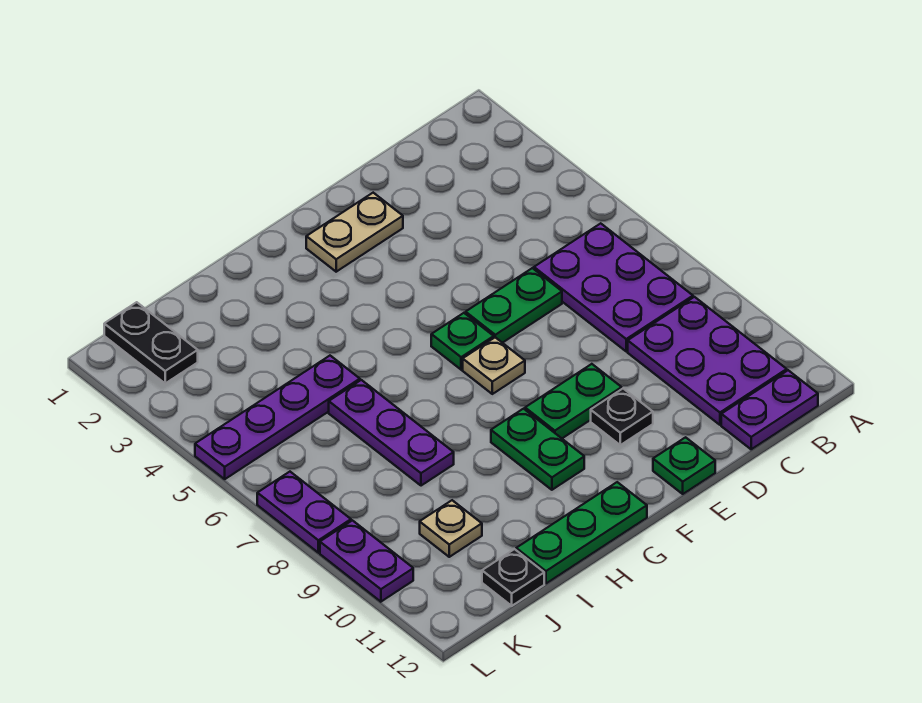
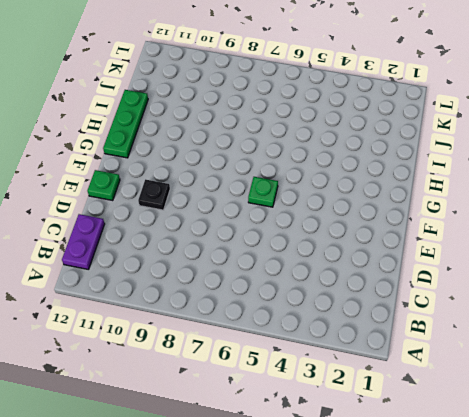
none -> purple plate B6:C8 level 1
none -> purple plate B9:C11 level 1
none -> green plate D6:E6 level 1

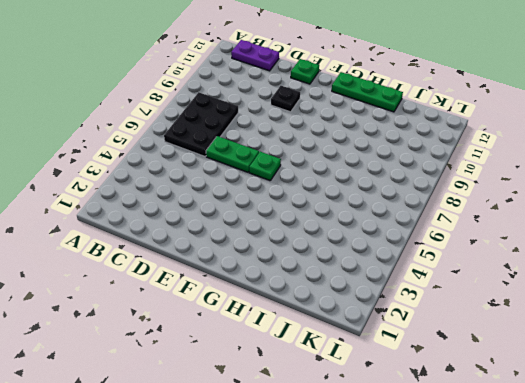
black plate B6:C8 level 1 -> purple plate B6:C8 level 1
none -> purple plate B9:C11 level 1
none -> tan plate E2:F2 level 1
none -> green plate E9:F9 level 1

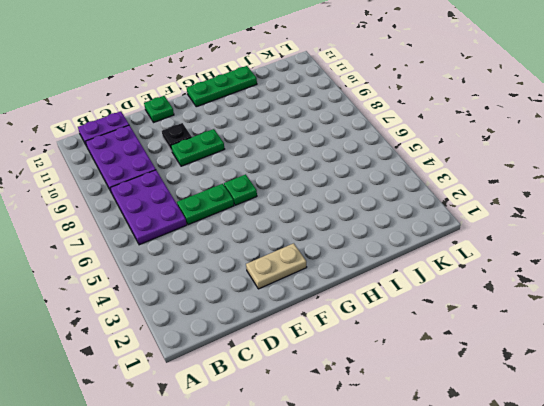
none -> tan plate F7 level 1
none -> green plate G9:G10 level 1
none -> purple plate I5:L5 level 1

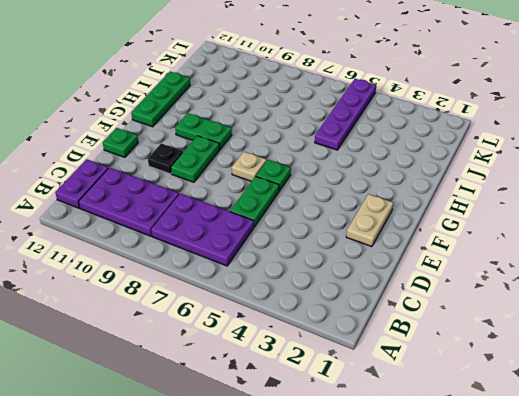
none -> purple plate I6:I8 level 1
none -> tan plate J10 level 1
none -> black plate J12 level 1

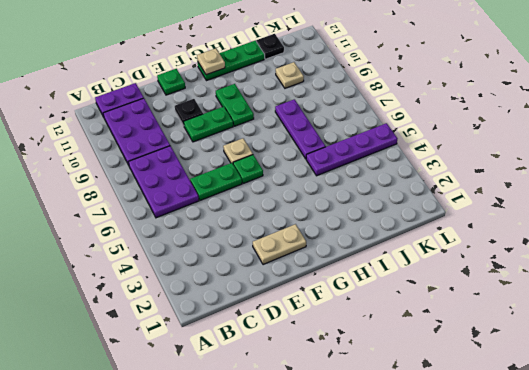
tan plate G12 level 2 -> none
none -> black plate K1:K2 level 1
none -> purple plate L7:L8 level 1
none -> purple plate L9:L10 level 1

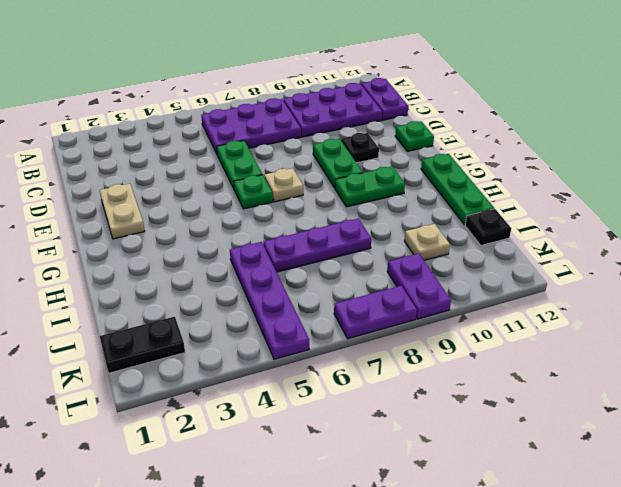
purple plate K9:L9 level 1 -> purple plate L9:L10 level 1

